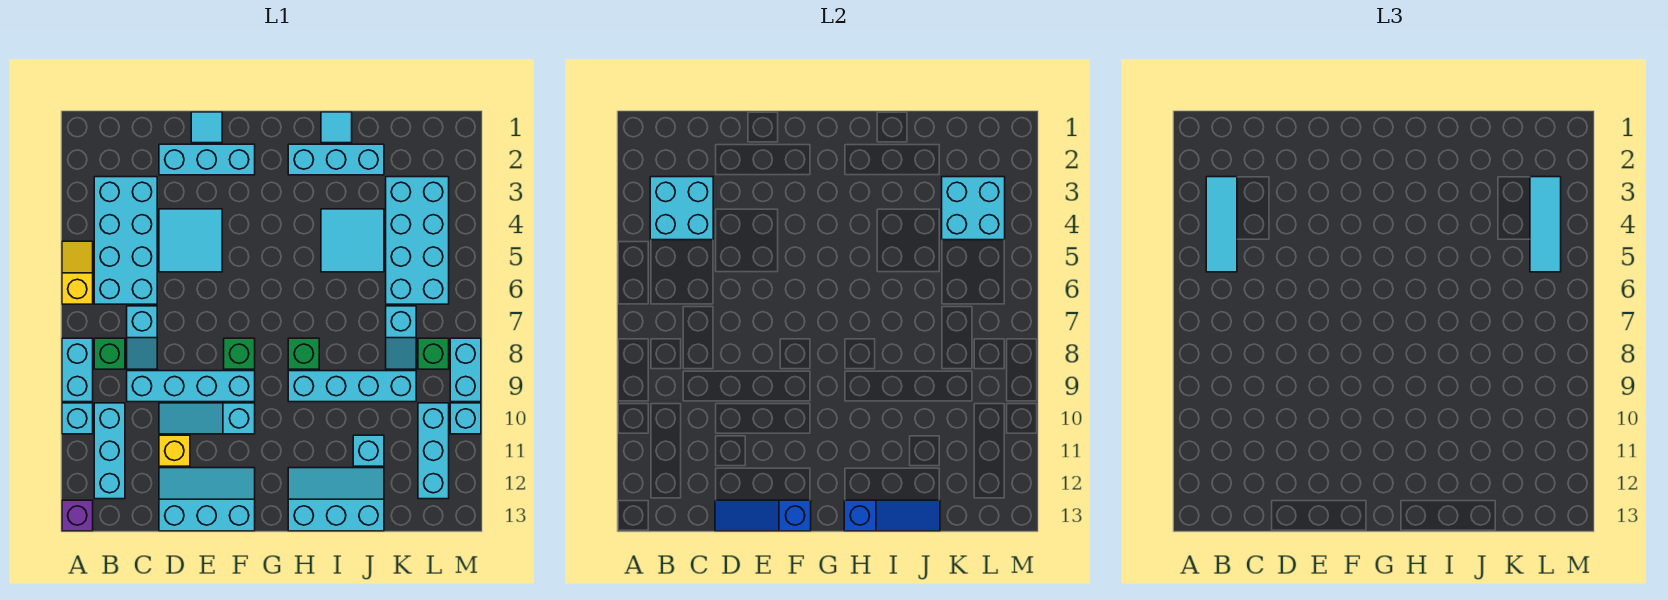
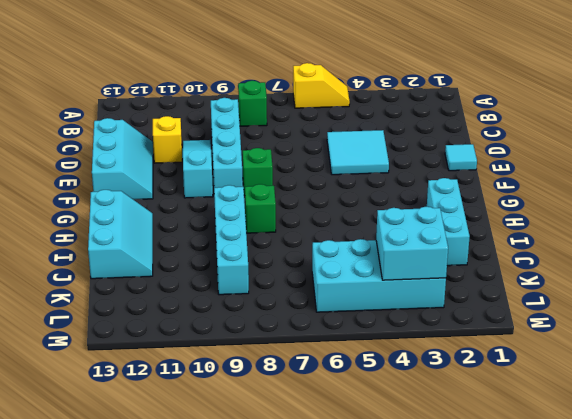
none -> cyan brick A8:A9 level 1
none -> cyan brick A10 level 1
none -> purple brick A13 level 1
none -> cyan brick B3:C6 level 1

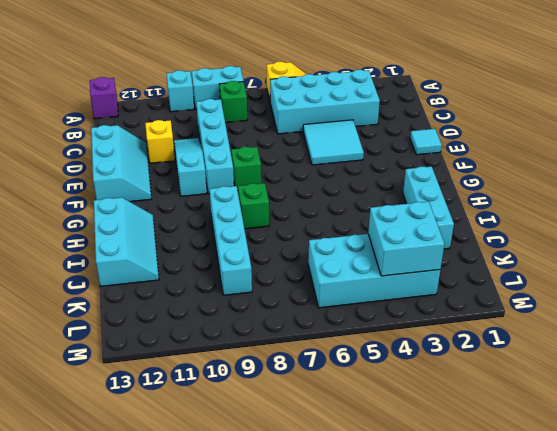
none -> cyan brick B10:B12 level 1
none -> cyan slope C7:C8 level 1 top 7
none -> cyan brick D2:F2 level 1
none -> cyan tile I1 level 1

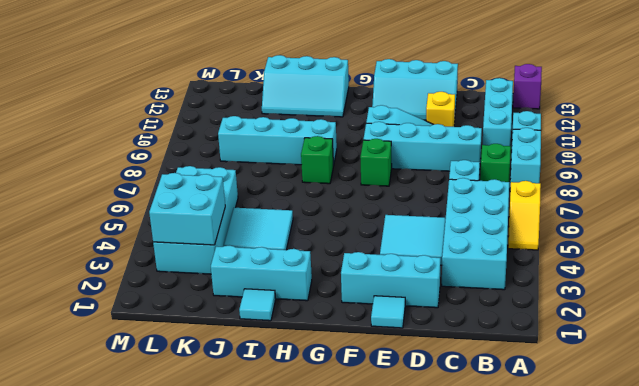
none -> cyan brick J11 level 1
none -> cyan slope K7:K8 level 1 top 7
none -> green brick L8 level 1
none -> cyan brick L10:L12 level 1

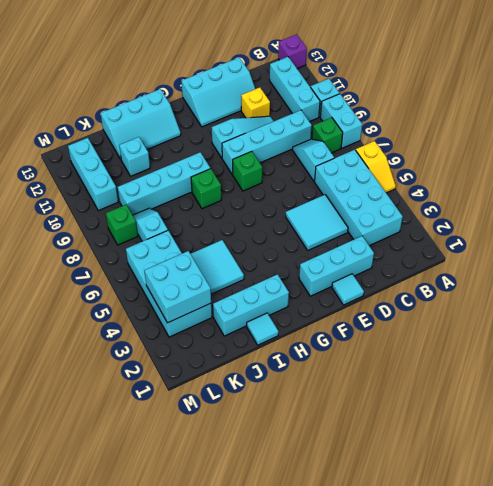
none -> cyan brick M8:M9 level 1
none -> cyan brick M10 level 1
none -> cyan brick B3:C4 level 2
none -> blue slope D13:F13 level 2 top F

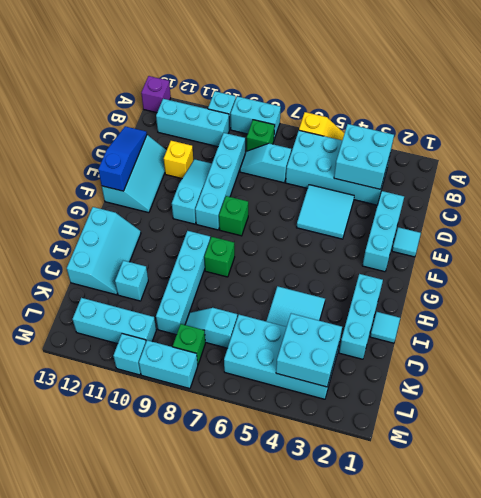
none -> blue slope H13:J13 level 2 top H
none -> cyan tile B3:B5 level 3
none -> cyan tile L3:L5 level 3

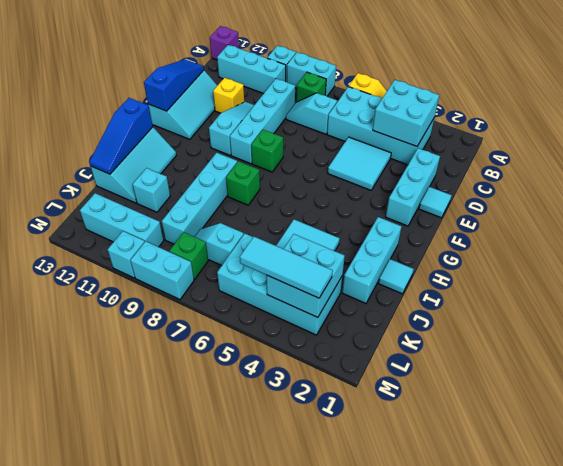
none -> cyan tile B3:B5 level 3

